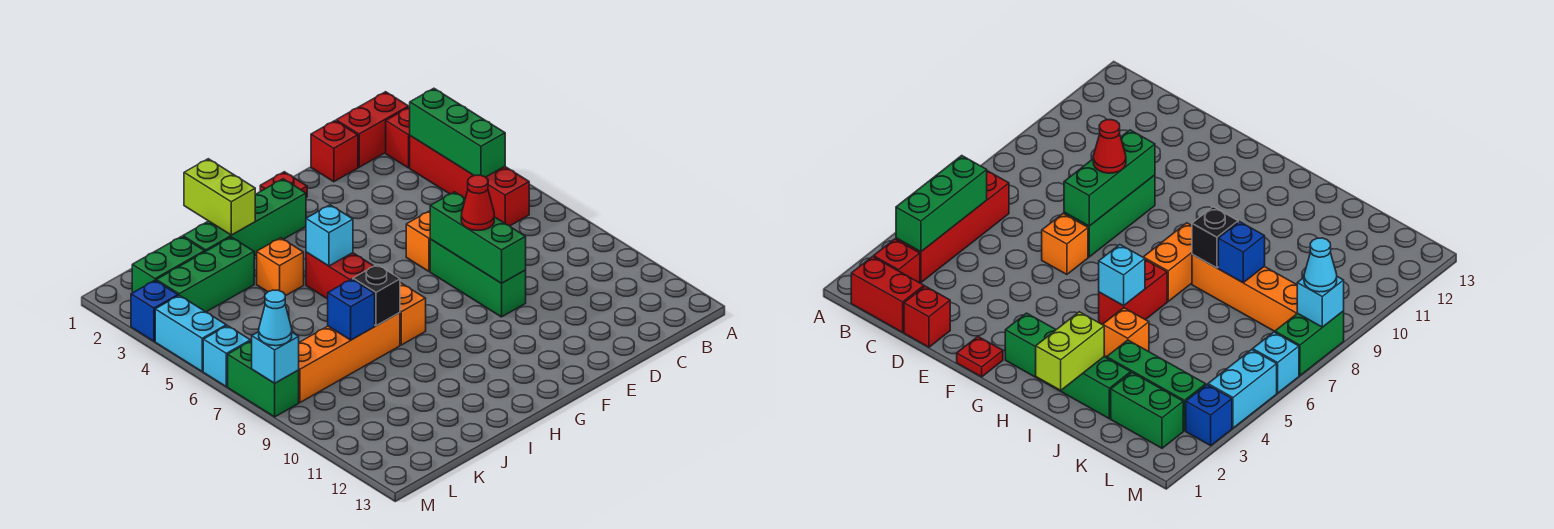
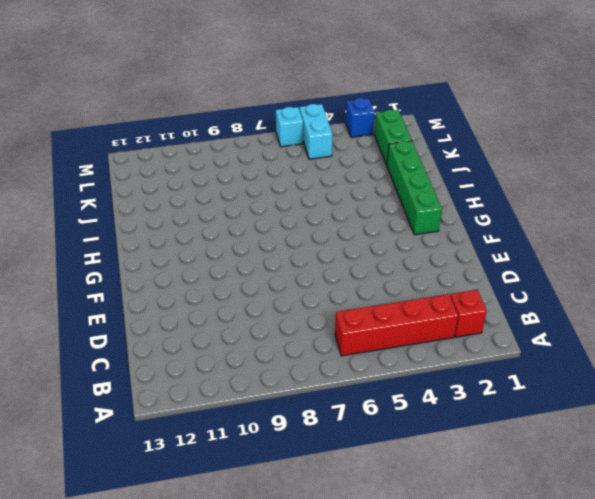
cyan brick L5:M5 level 1 -> cyan brick M4:M5 level 1
none -> red brick B1:C1 level 1
none -> red brick D1 level 1
none -> orange brick E6 level 1

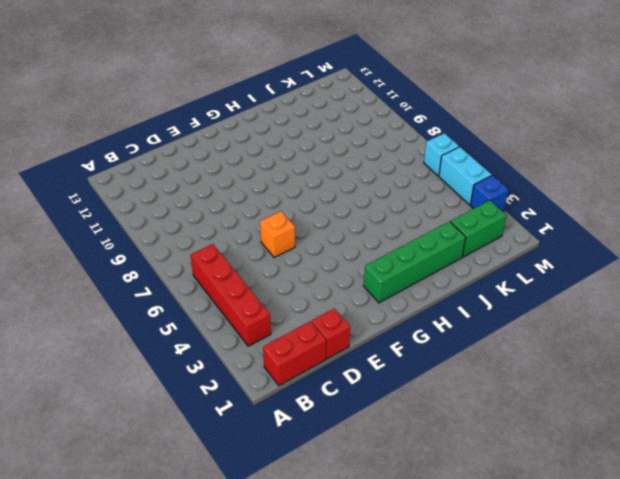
none -> red brick B2 level 1
none -> green brick E7:E9 level 1
none -> red plate F1 level 1

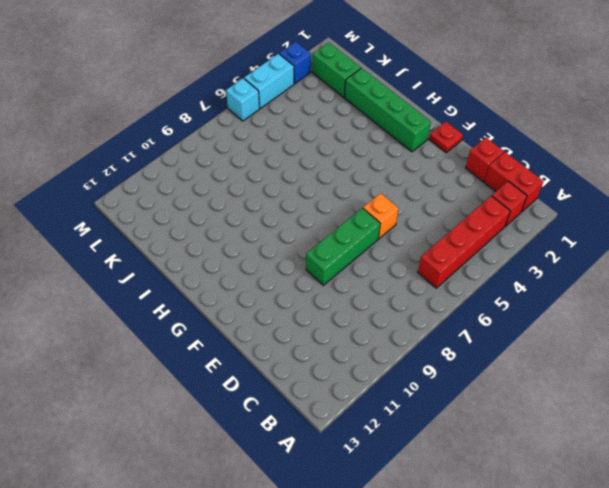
none -> red brick H5:H6 level 1
none -> orange brick H7:H8 level 1
none -> orange brick I4 level 1

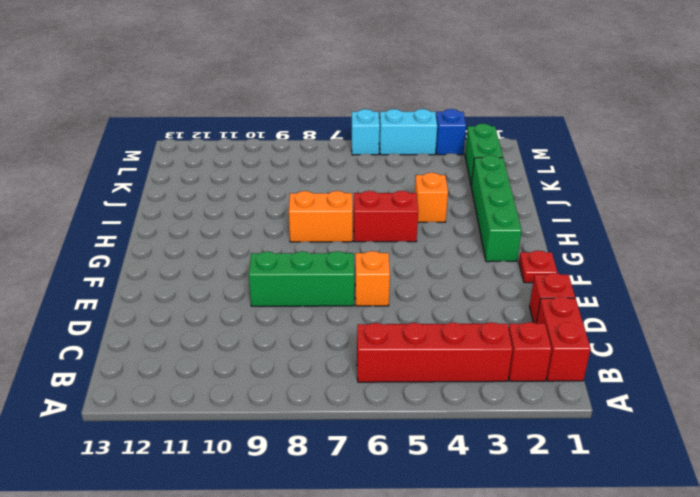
none -> orange brick I8:L8 level 1
none -> green brick J3:L3 level 1
none -> green brick M7:M8 level 1

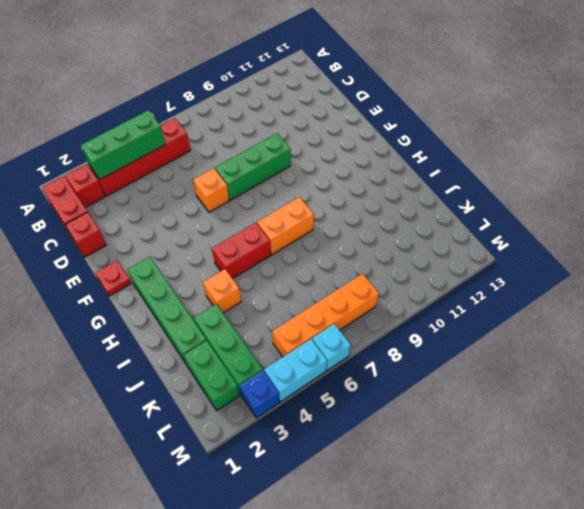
orange brick L5:L8 level 1 -> orange brick I8:L8 level 1
none -> green brick M7:M8 level 1
none -> green brick E7:E9 level 2
none -> cyan brick H5 level 2

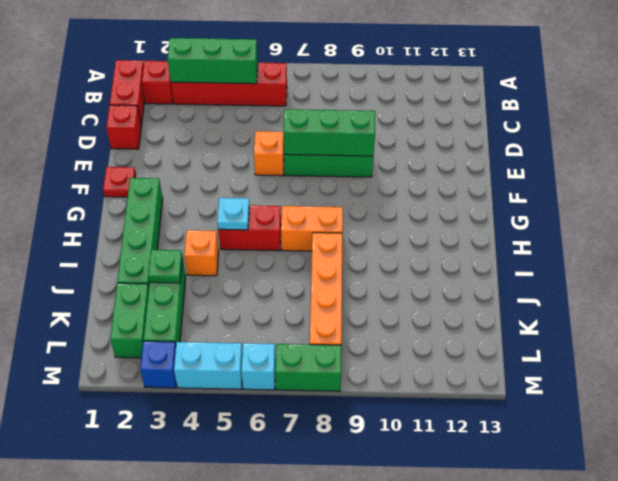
cyan plate H5 level 2 -> cyan brick H5 level 2
green plate J3 level 2 -> none
none -> lime brick I1:I2 level 2
none -> black brick I8 level 2
none -> blue brick J8 level 2

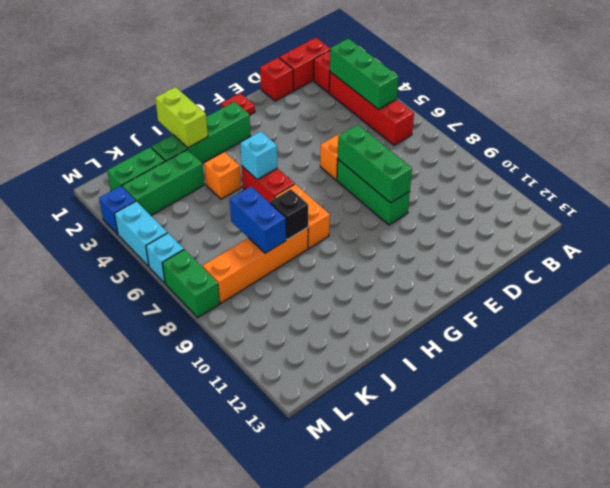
blue brick J7:J8 level 2 -> blue brick J8 level 2
none -> cyan brick M8 level 2
none -> red cone E8 level 3
none -> cyan cone M8 level 3

